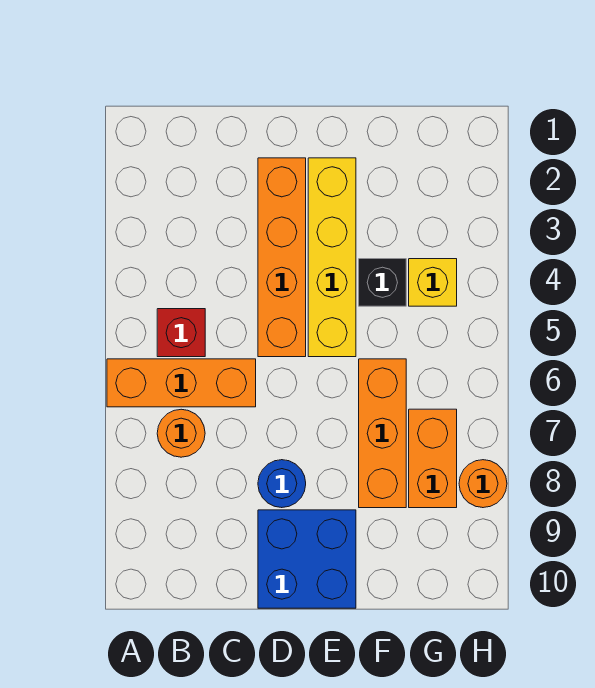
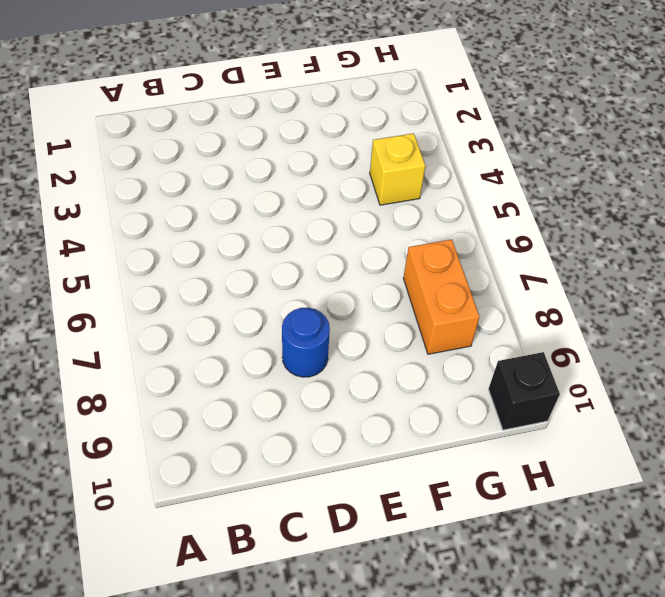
black brick H10 level 1 -> black brick F4 level 1
none -> orange brick A6:C6 level 1
none -> red brick B5 level 1
none -> orange round brick B7 level 1

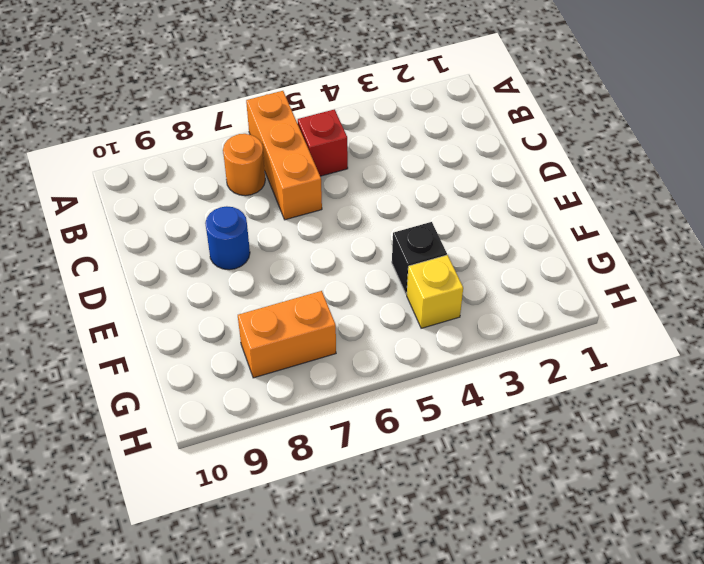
none -> orange brick D2:D5 level 1
none -> blue brick D9:E10 level 1
none -> yellow brick E2:E5 level 1

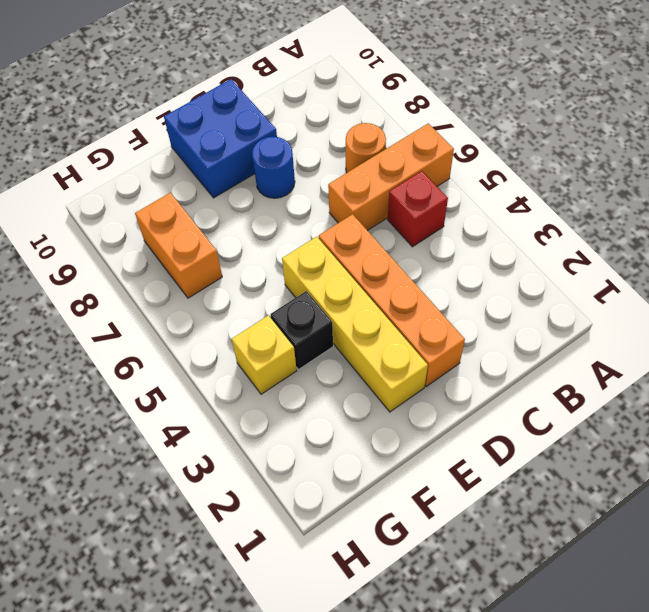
none -> orange brick F6:F8 level 1
none -> orange round brick H8 level 1

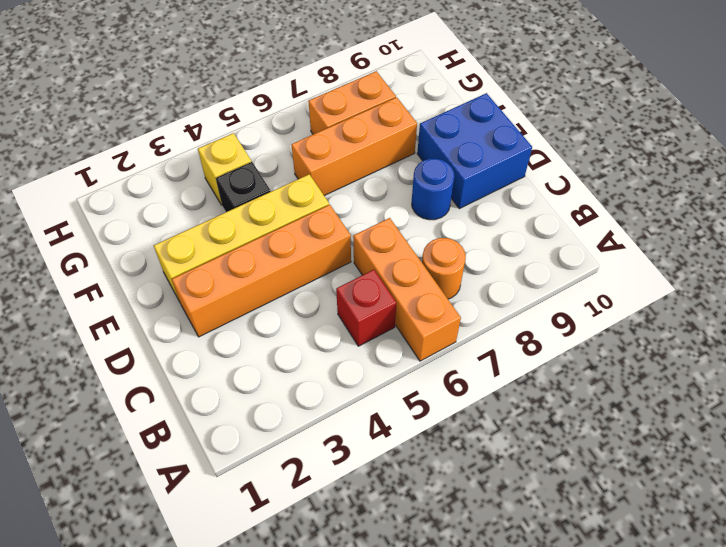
none -> orange round brick H8 level 1

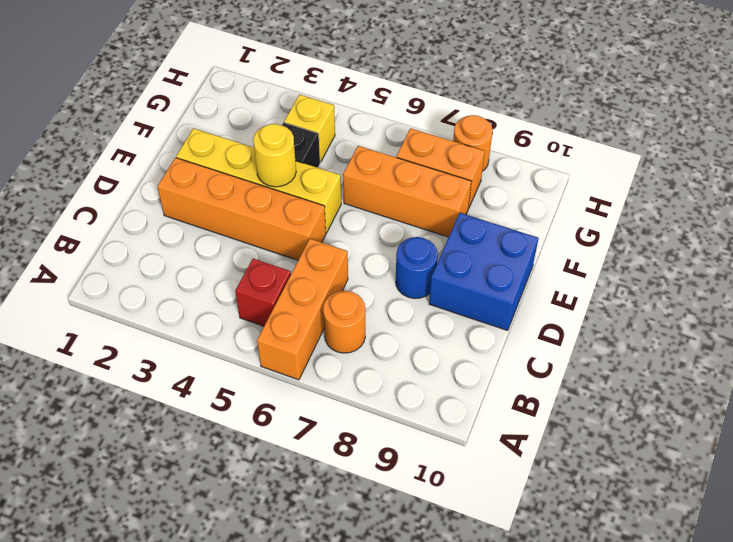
yellow round brick E4 level 2 -> none

